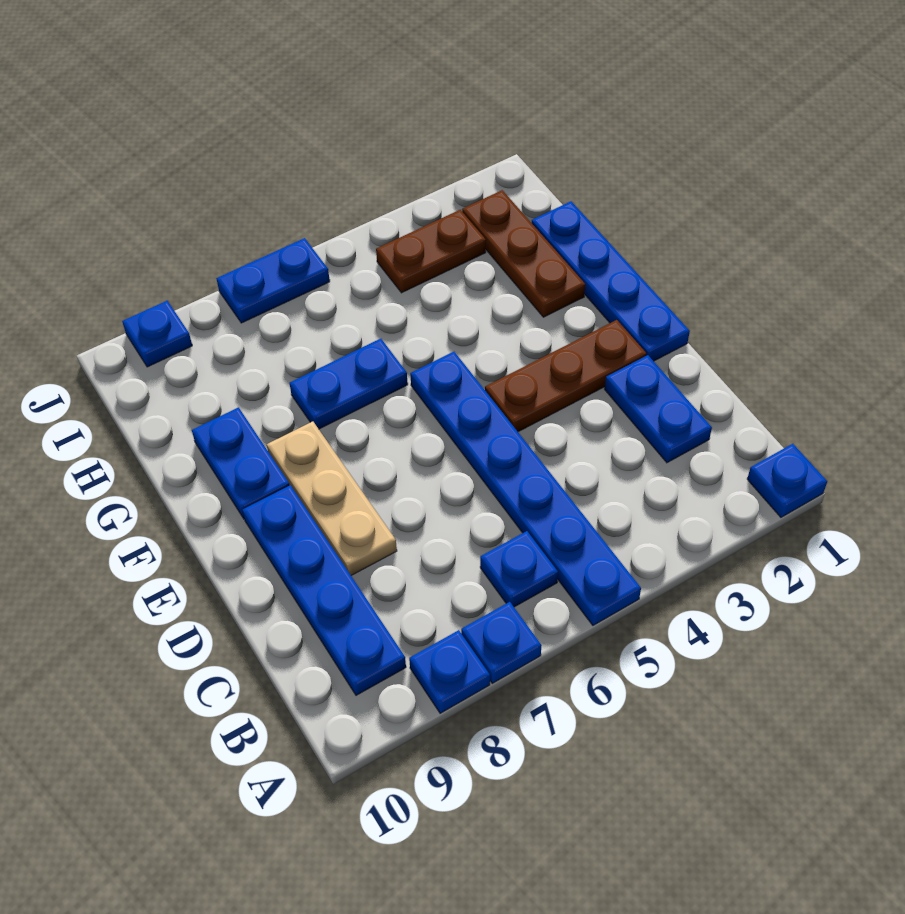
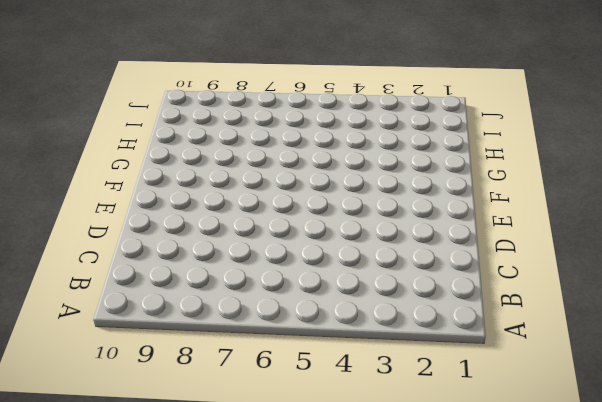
none -> blue plate A1 level 1
none -> blue plate A5:F5 level 1
none -> blue plate A7 level 1

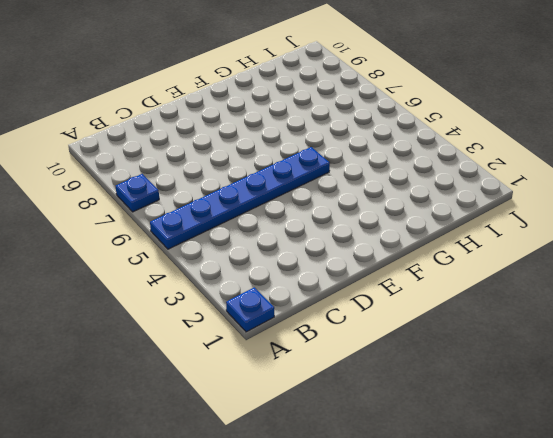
none -> blue plate A8 level 1
none -> blue plate B6 level 1
none -> blue plate B9:E9 level 1

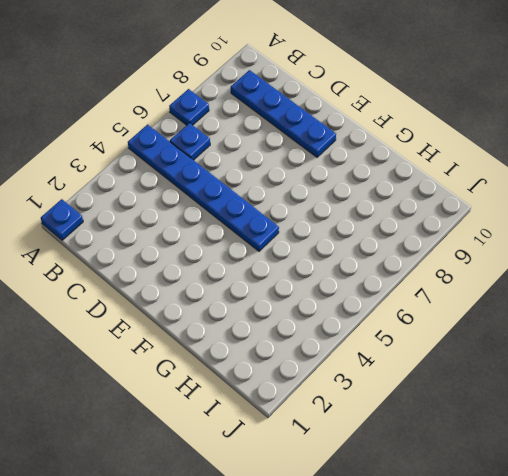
none -> blue plate A8 level 1
none -> blue plate C2:D2 level 1
none -> tan plate D8:F8 level 1

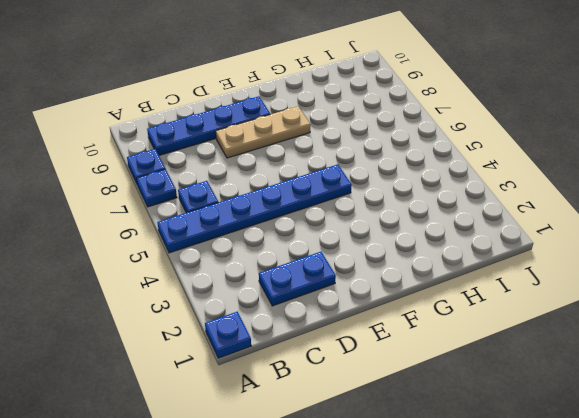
none -> blue plate E1:H1 level 1
none -> brown plate E2:E4 level 1
none -> blue plate F9:G9 level 1

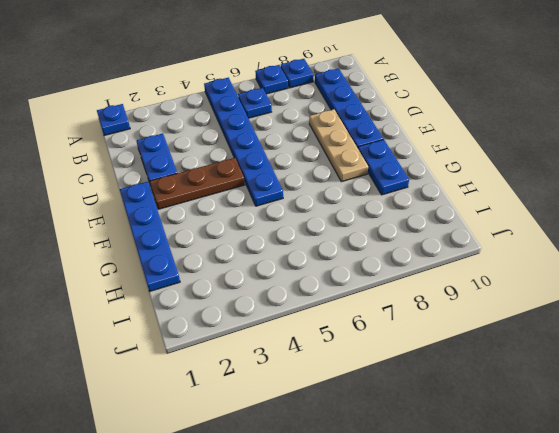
none -> brown plate G2:I2 level 1
none -> blue plate G6:G7 level 1
none -> brown plate I3:I4 level 1

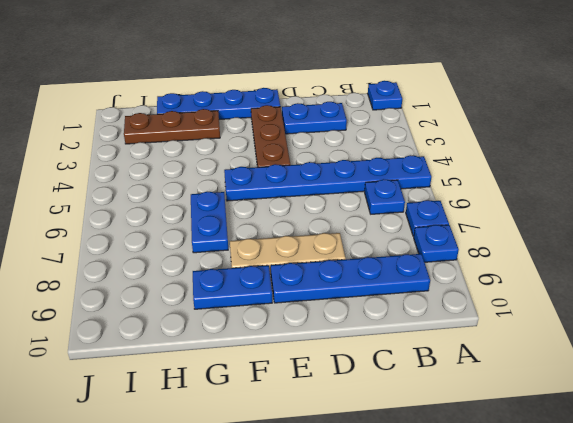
none -> brown plate I3:I4 level 1
none -> blue plate J6:J7 level 1
none -> blue plate J9 level 1

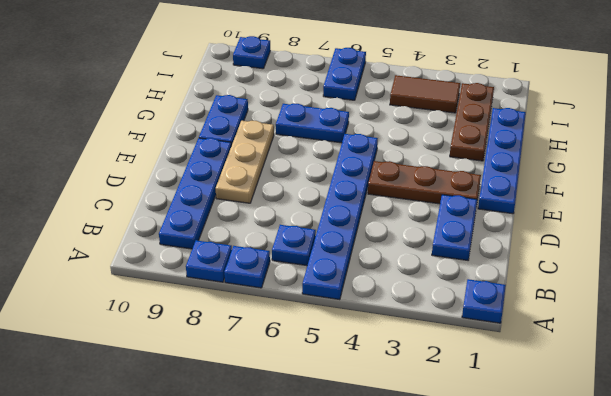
brown tile I3:I4 level 1 -> brown plate I3:I4 level 1
blue plate I6:J6 level 1 -> blue plate J6:J7 level 1

